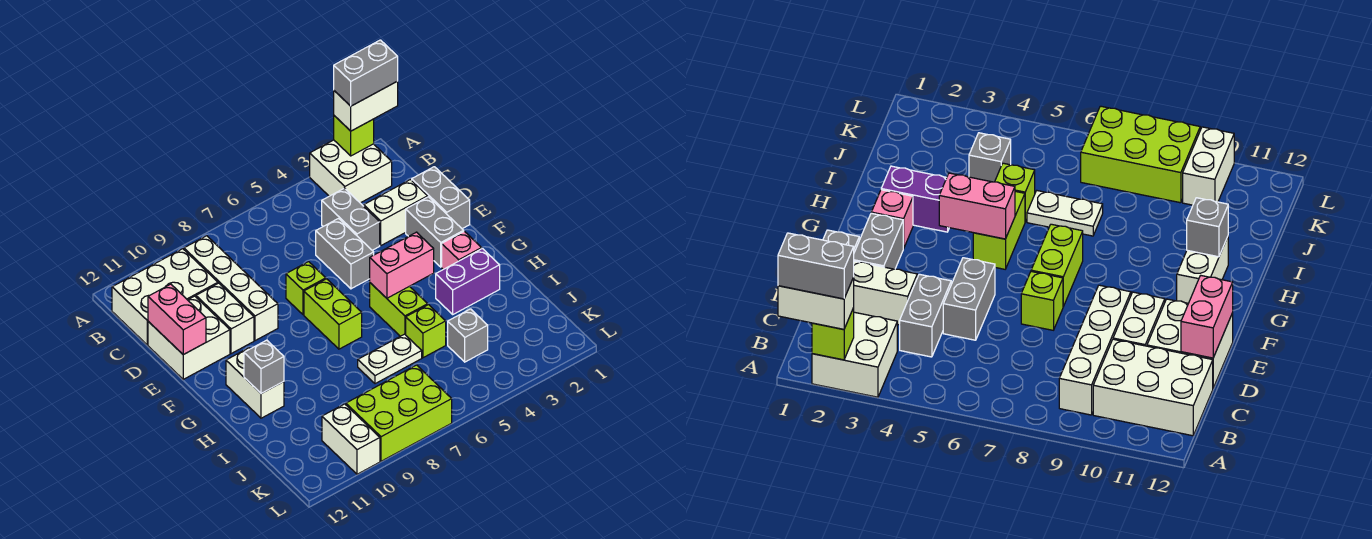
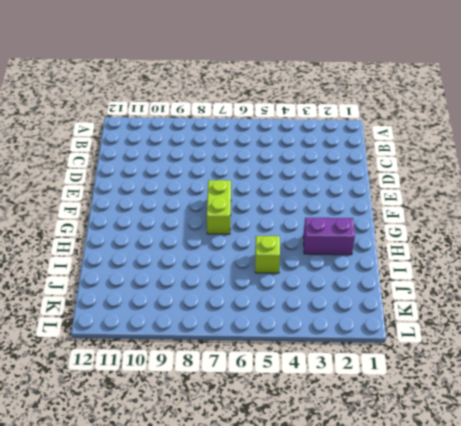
none -> white brick A2:B3 level 1
none -> white brick B9:E9 level 1
none -> white brick B10:C12 level 1

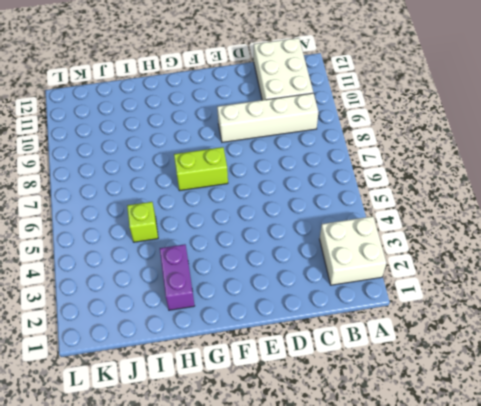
none -> grey brick C4:D4 level 1
none -> grey brick D1:E1 level 1
none -> white brick D2:D3 level 1

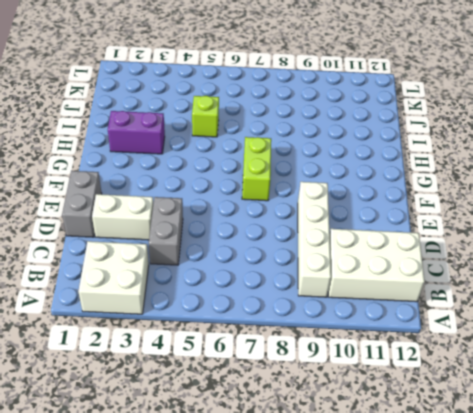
none -> grey brick D5:E5 level 1
none -> white brick D10:E10 level 1
none -> white brick D11:E12 level 1

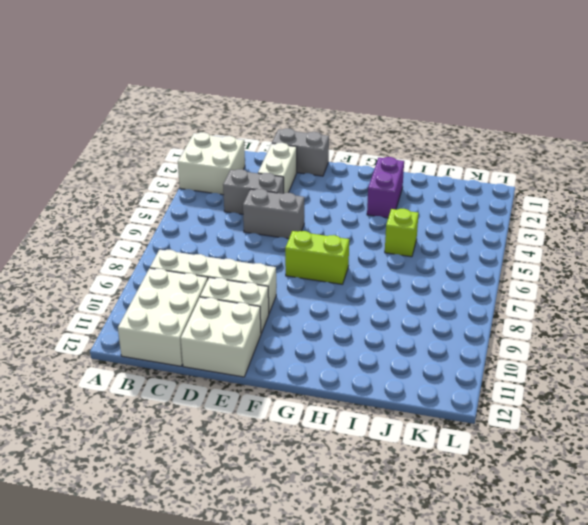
none -> grey brick E2:F2 level 1
none -> lime brick E7 level 1
none -> pink brick G2 level 1

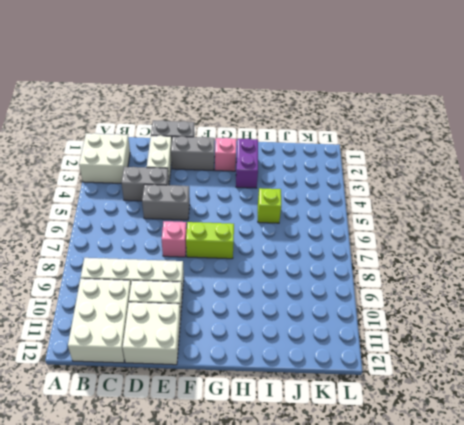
pink brick E7 level 1 -> lime brick E7 level 1
none -> lime brick G5:H5 level 1
none -> white brick G11:H11 level 1
none -> white plate I6:I7 level 1

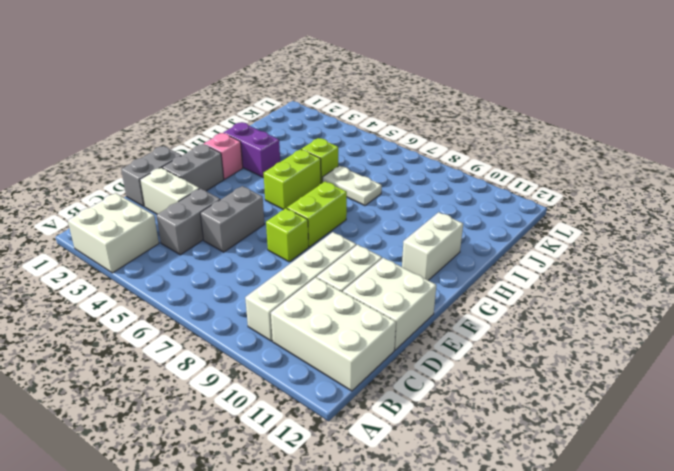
none -> grey brick J4 level 1
none -> lime brick K7:L9 level 1
none -> white brick K10:L10 level 1

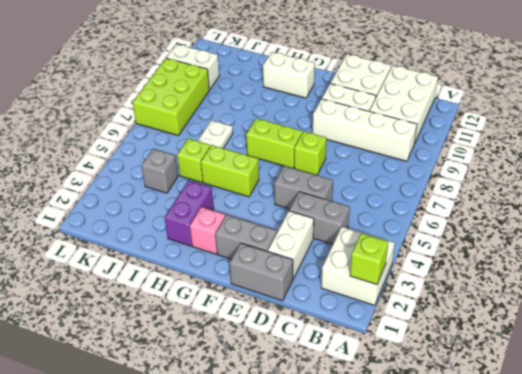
none -> pink brick D12:E12 level 2
none -> pink brick G4:G5 level 2
none -> grey brick H11 level 2

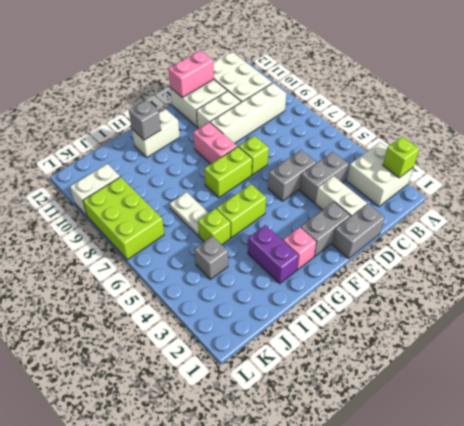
pink brick F8:F9 level 1 -> pink brick G4:G5 level 2
none -> white brick A1:A2 level 3
none -> grey brick A1:A2 level 4

